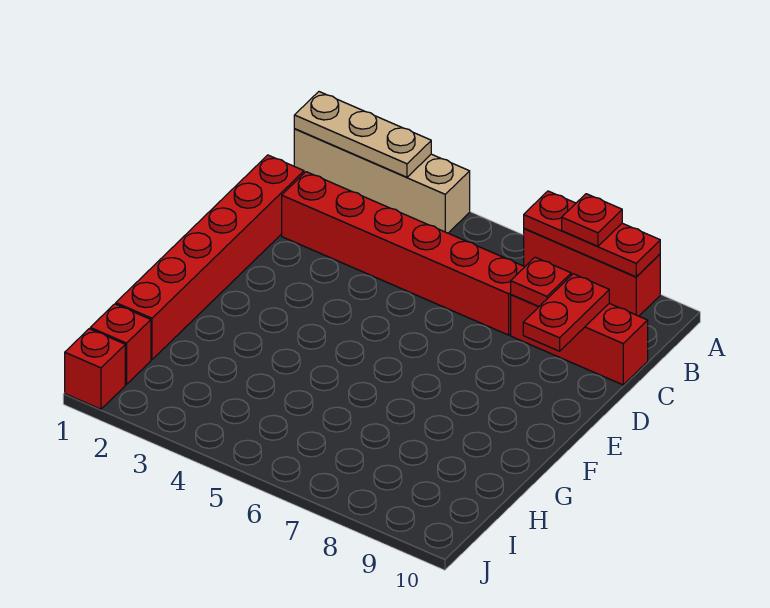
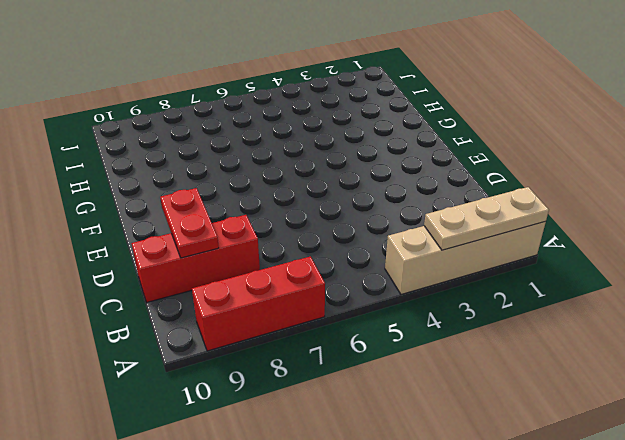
none -> red brick C1:H1 level 1
none -> red brick C2:C7 level 1
none -> red brick I1 level 1

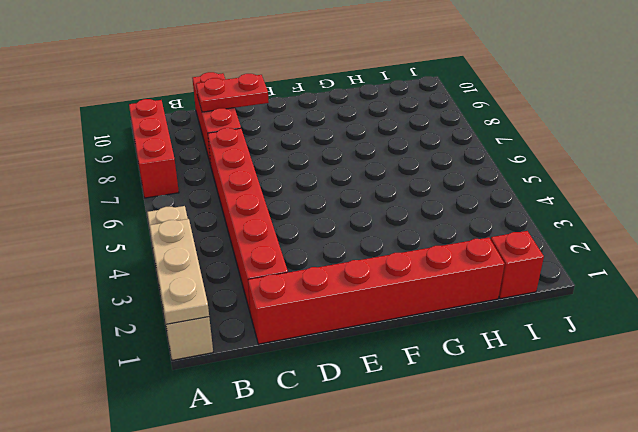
none -> red brick J1 level 1
none -> red plate A7:A9 level 2
none -> red plate C8 level 2

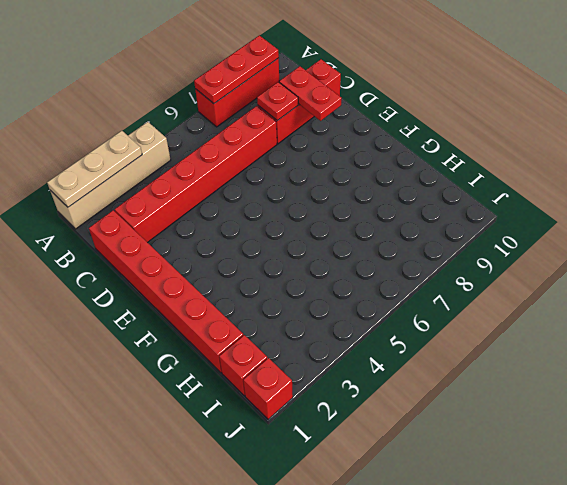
none -> red plate A8 level 3

